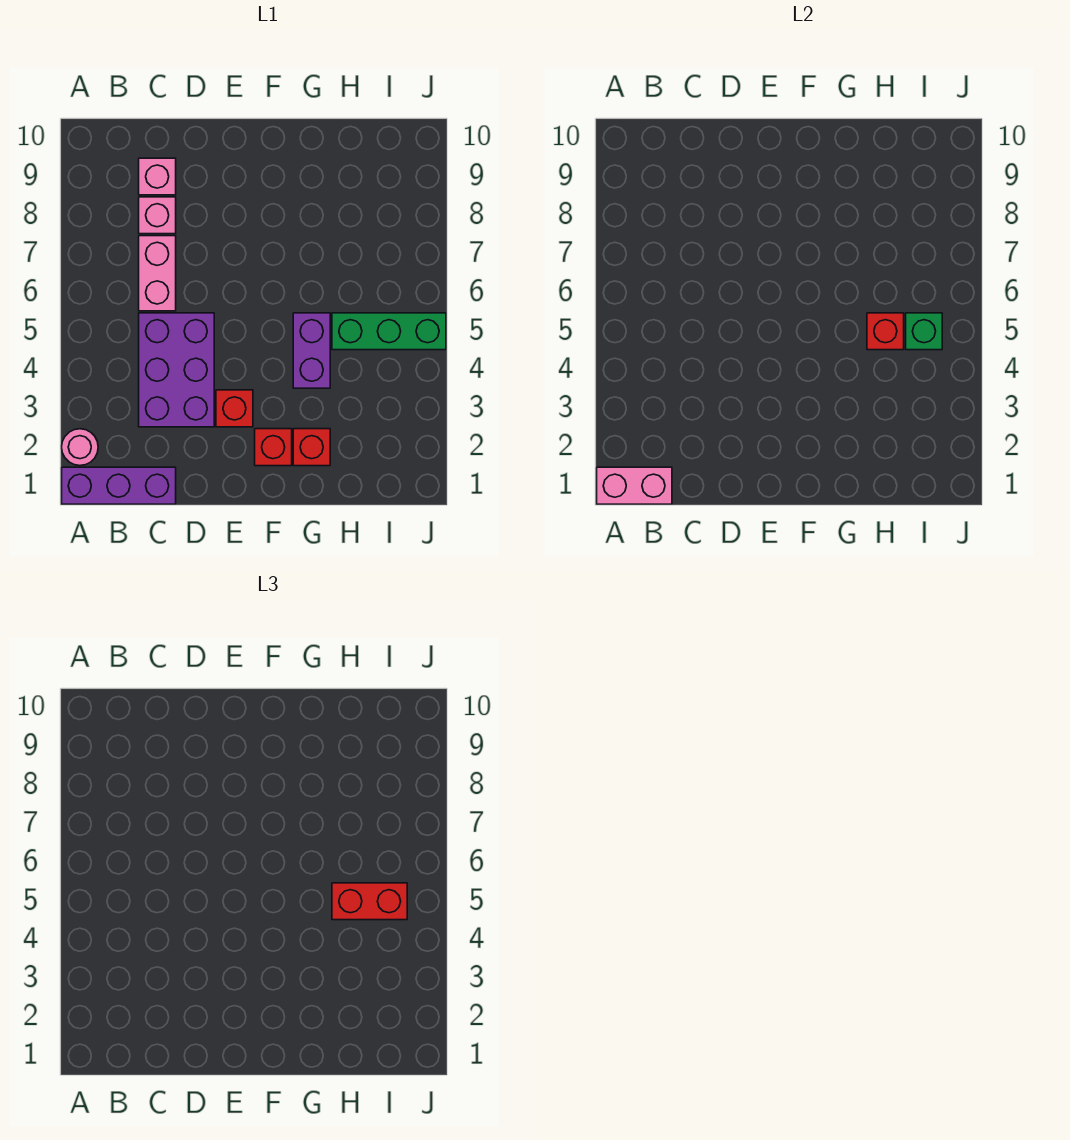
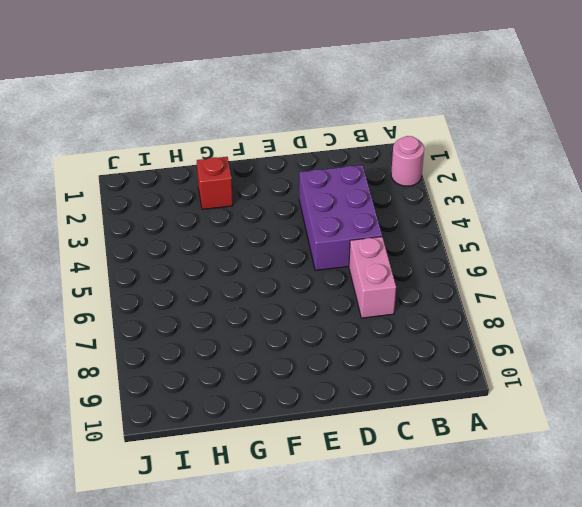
none -> purple brick A1:C1 level 1
none -> pink brick C8 level 1
none -> pink brick C9 level 1

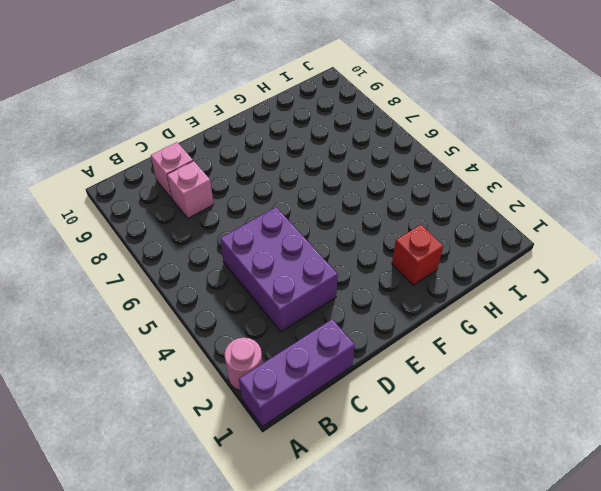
none -> pink brick C6:C7 level 1
none -> red brick E3 level 1
none -> red brick F2 level 1

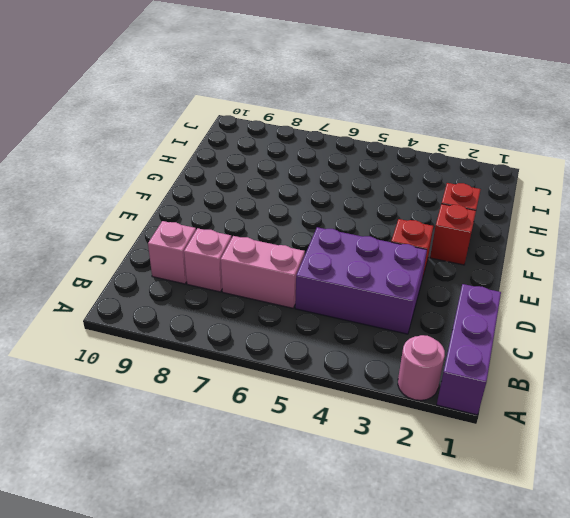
none -> purple brick G4:G5 level 1
none -> green brick H5:J5 level 1
none -> pink brick A1:B1 level 2

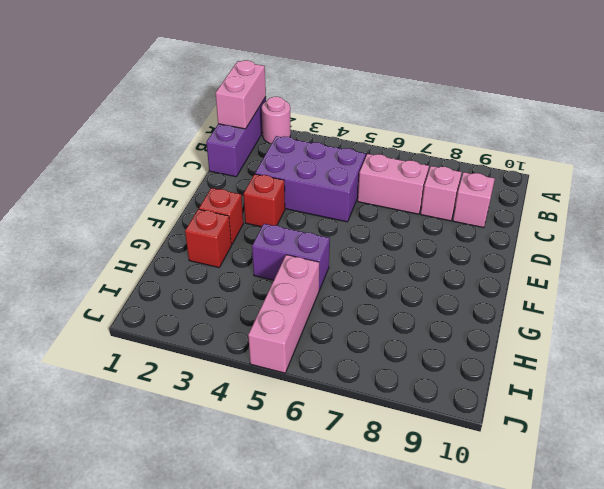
pink brick H5:J5 level 1 -> green brick H5:J5 level 1
none -> red brick H5 level 2
none -> green brick I5 level 2
none -> red brick H5:I5 level 3

